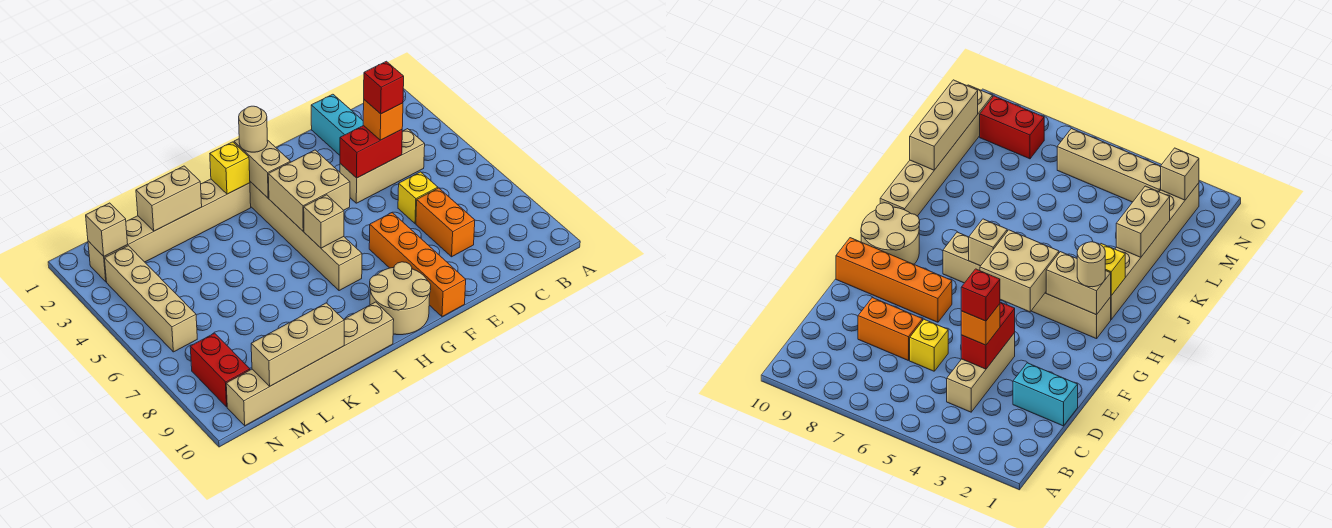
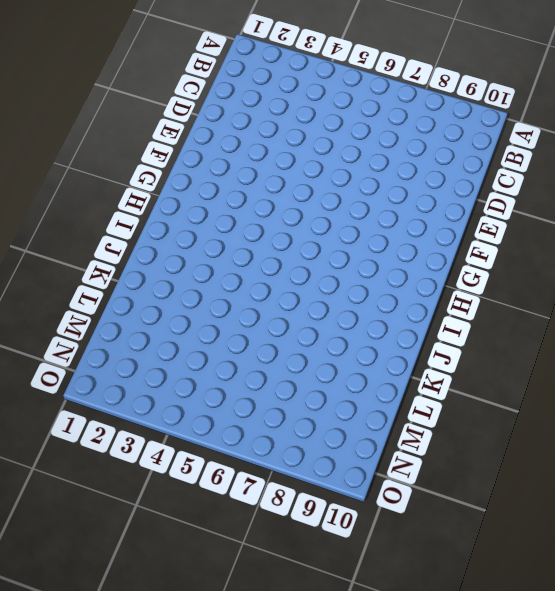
none -> tan brick C4:E4 level 1
none -> cyan brick D1:D2 level 1
none -> yellow brick D6 level 1

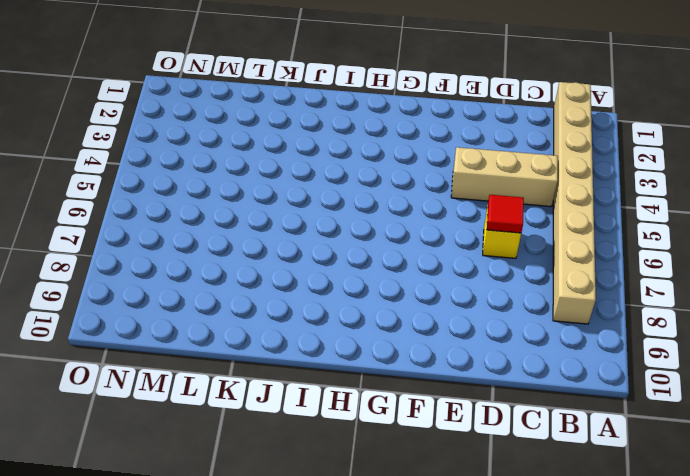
tan brick B1:B8 level 1 -> none
red tile D6 level 2 -> none
none -> cyan brick D1:D2 level 1
none -> orange brick D7:D8 level 1
none -> orange brick F7:F10 level 1

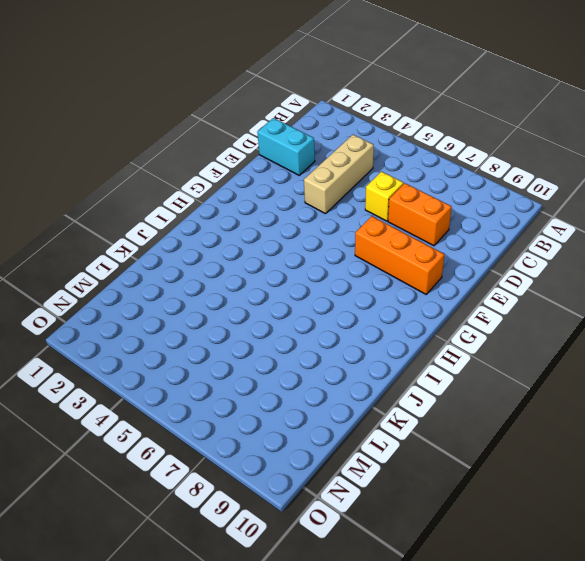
orange brick F7:F9 level 1 -> orange brick F7:F10 level 1
none -> tan round brick G9:H10 level 1
none -> tan brick H2:H7 level 1
none -> tan brick I2:N2 level 1

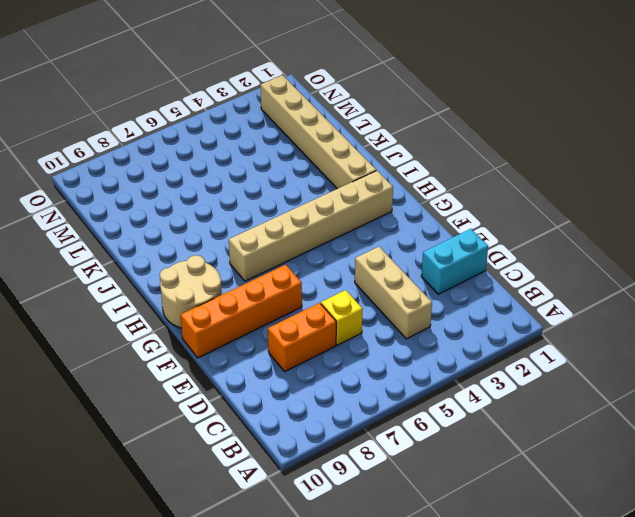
none -> tan brick I10:N10 level 1
none -> tan brick N3:N6 level 1
none -> red brick N8:N9 level 1

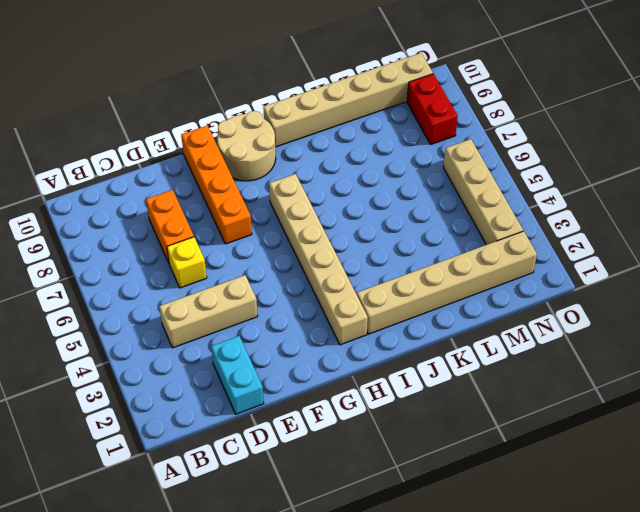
none -> red brick D4:E4 level 2
none -> tan brick G4:H5 level 2
none -> tan brick H2:H3 level 2

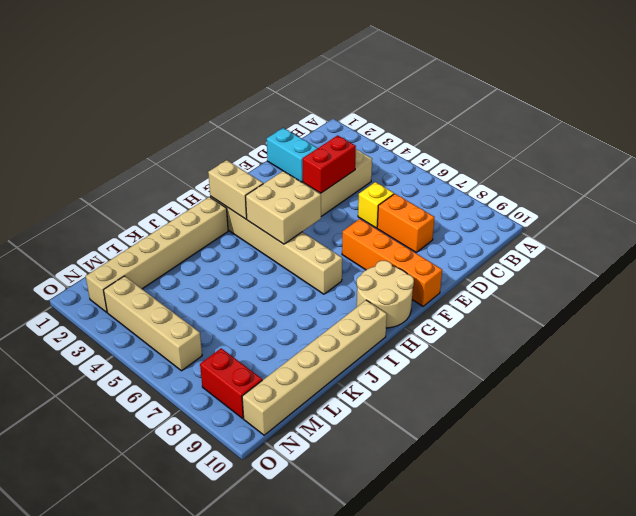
none -> tan brick H6 level 2
none -> yellow brick I2 level 2
none -> tan brick K2:L2 level 2

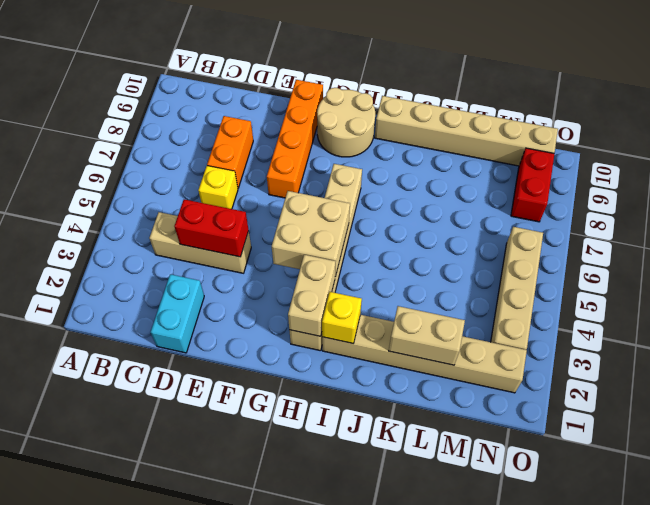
none -> tan brick H6 level 2
none -> tan brick K10:M10 level 2
none -> tan brick N2 level 2

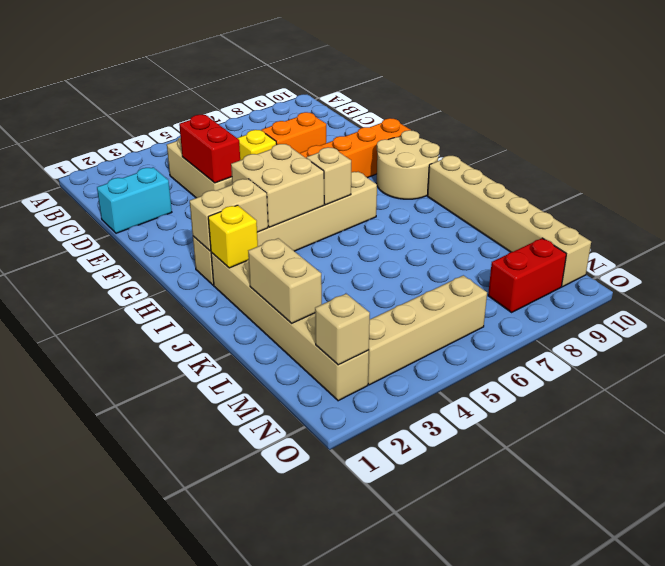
none -> tan brick K10:M10 level 2
none -> orange brick D4 level 3
none -> tan round brick H2 level 3

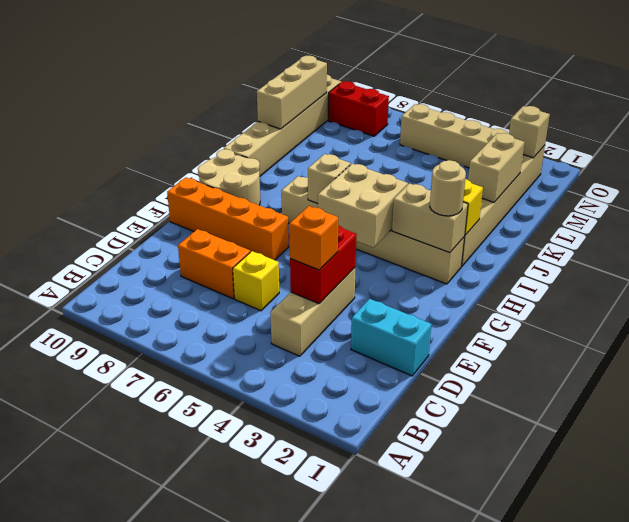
none -> red brick D4 level 4

